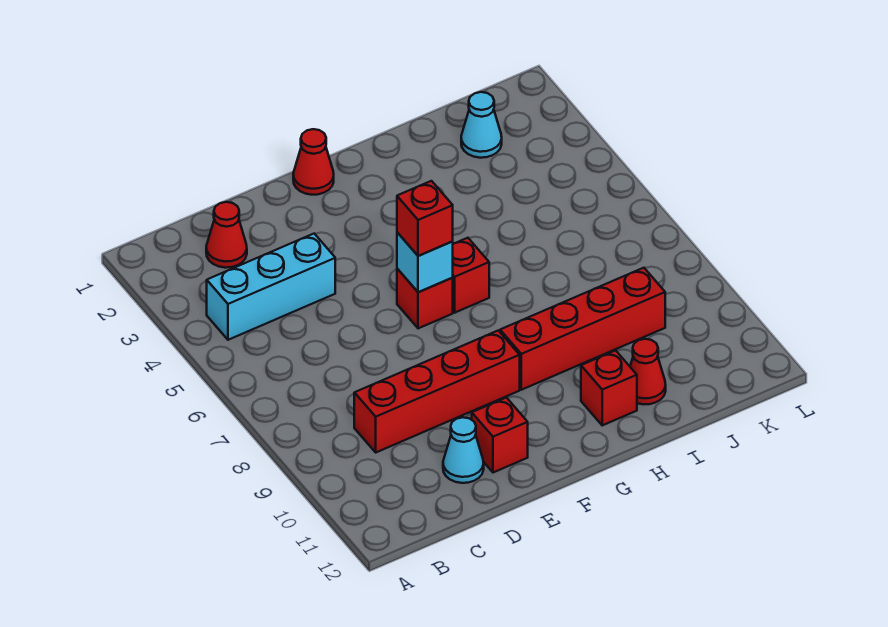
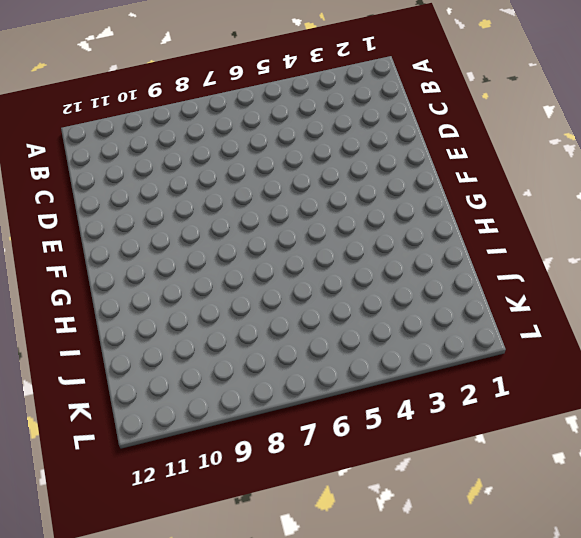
none -> cyan brick B4:D4 level 1
none -> red cone C2 level 1
none -> red brick C9:F9 level 1

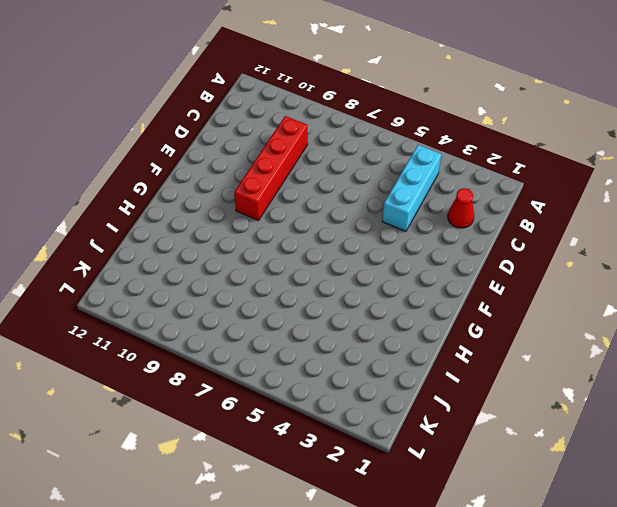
none -> cyan cone D11 level 1
none -> red brick E11 level 1
none -> red cone F1 level 1

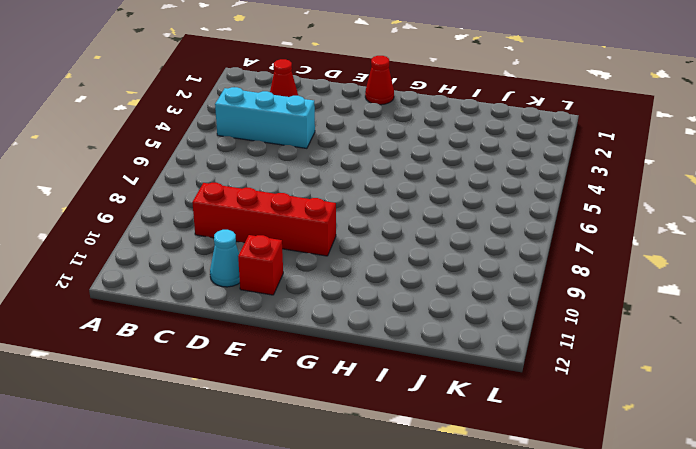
none -> red brick F6 level 1
none -> red brick G6 level 1
none -> red brick G9:J9 level 1

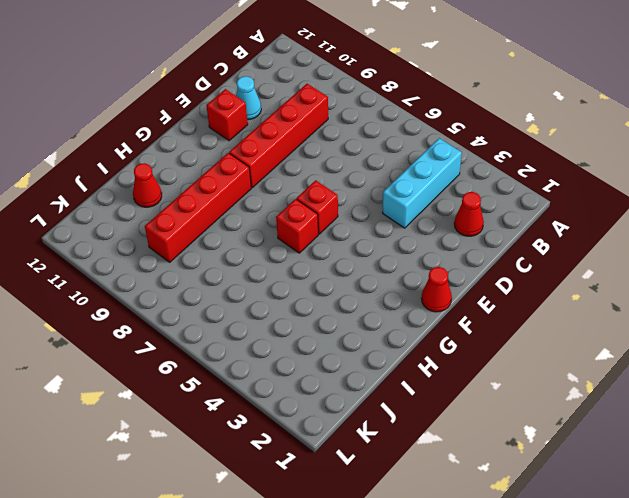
none -> red brick H11 level 1
none -> cyan cone J2 level 1
none -> cyan brick F6 level 2

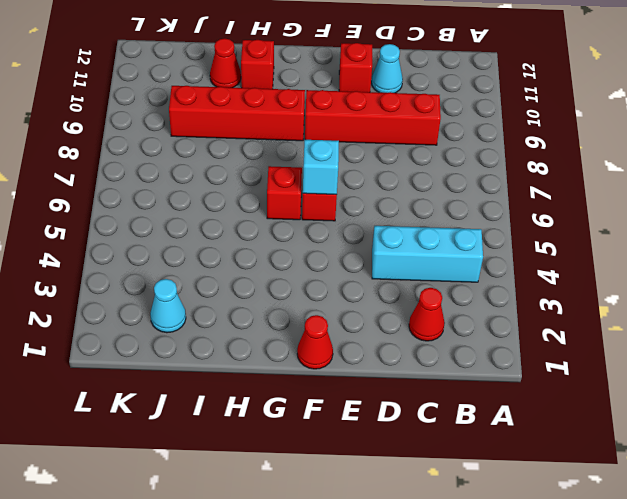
none -> red brick F6 level 3

